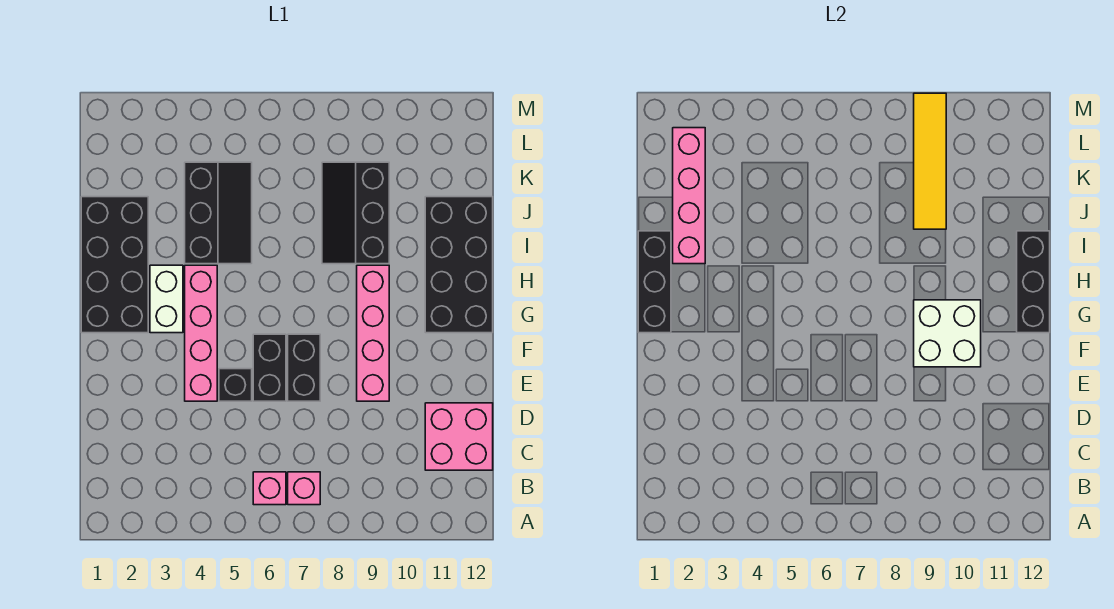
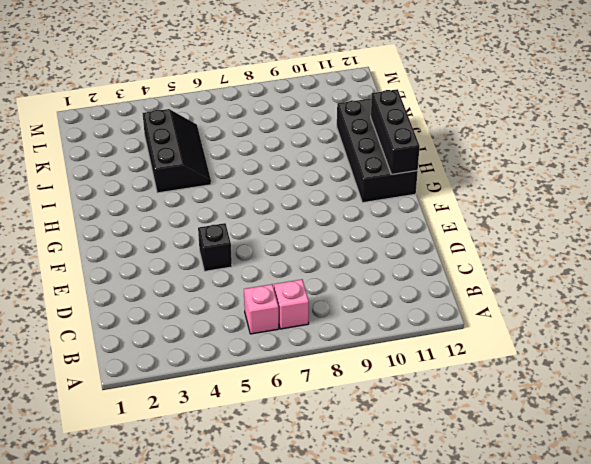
none -> pink brick C11:D12 level 1
none -> pink brick E4:H4 level 1
none -> black brick E6:F6 level 1

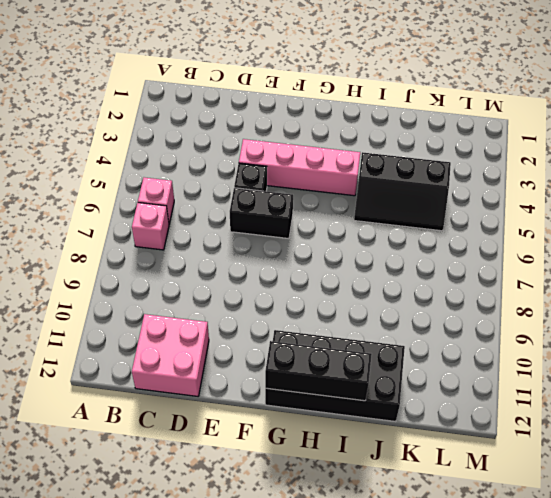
none -> black brick E7:F7 level 1
none -> pink brick E9:H9 level 1
none -> black brick G1:J2 level 1

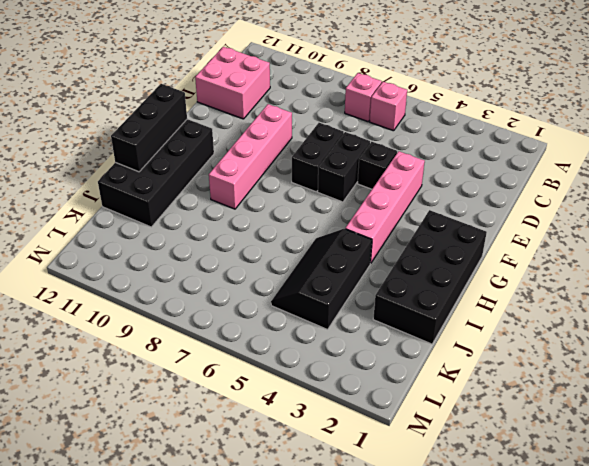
none -> white brick G3:H3 level 1
none -> black slope I8:K9 level 1 top 9
none -> white brick F9:G10 level 2

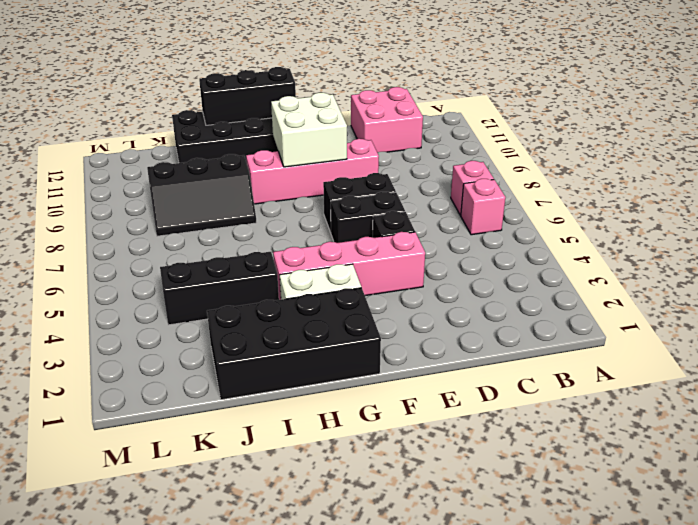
none -> black brick G1:I1 level 2
none -> pink brick I2:L2 level 2
none -> yellow tile J9:M9 level 2

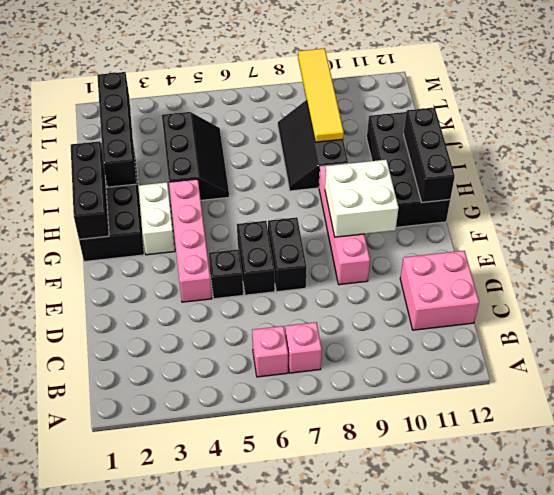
black brick I2:L2 level 2 -> pink brick I2:L2 level 2

